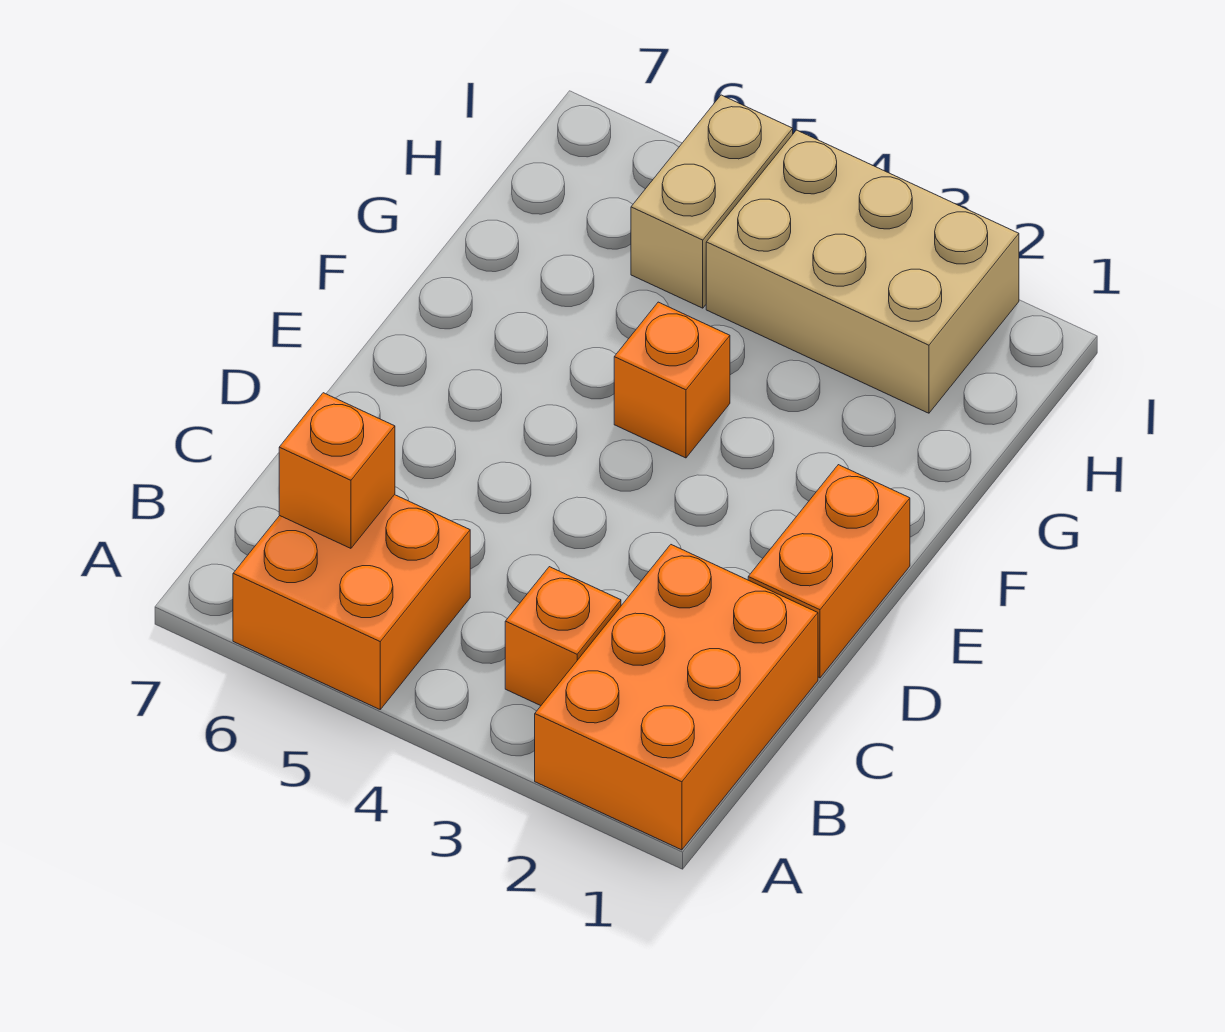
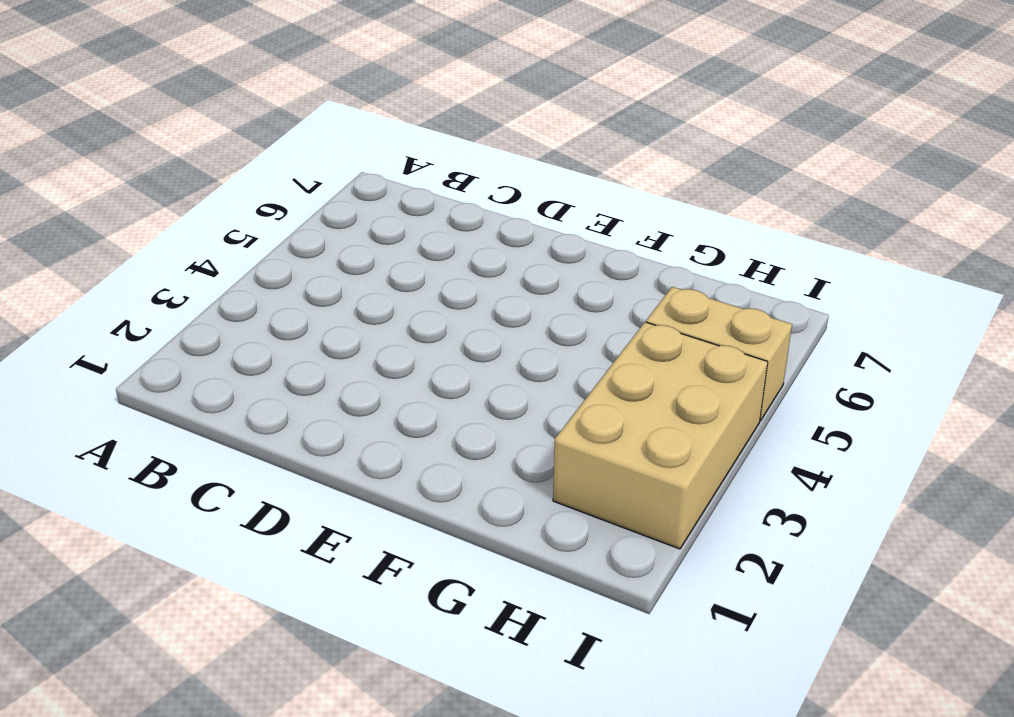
none -> orange brick A1:C2 level 1
none -> orange brick A5:B6 level 1

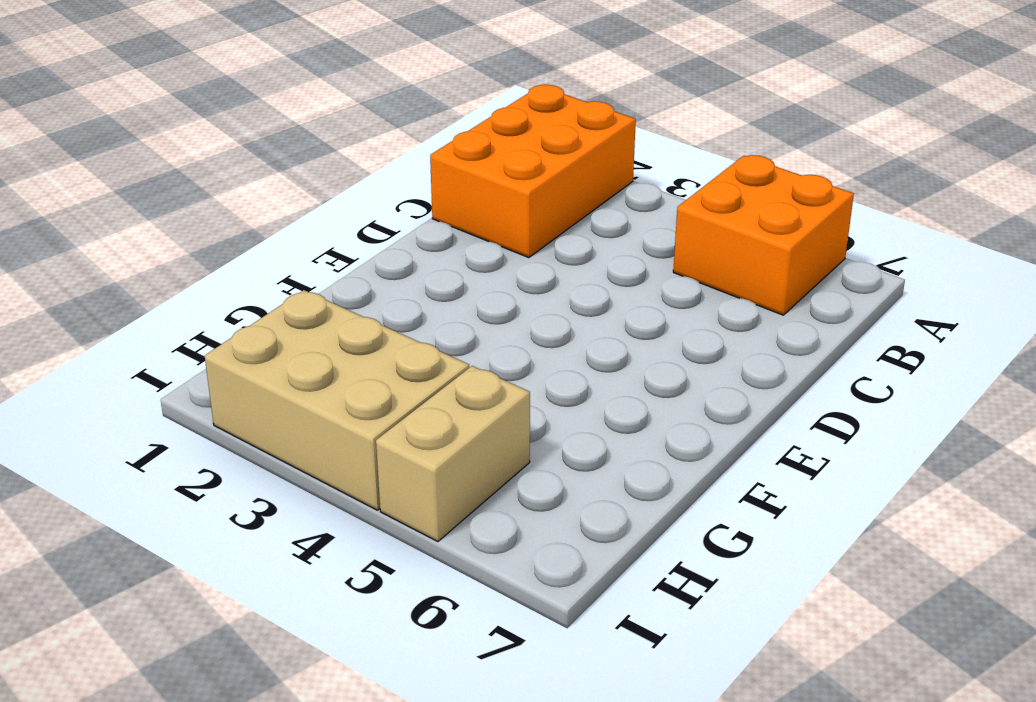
none -> orange brick B3 level 1
none -> orange brick D1:E1 level 1

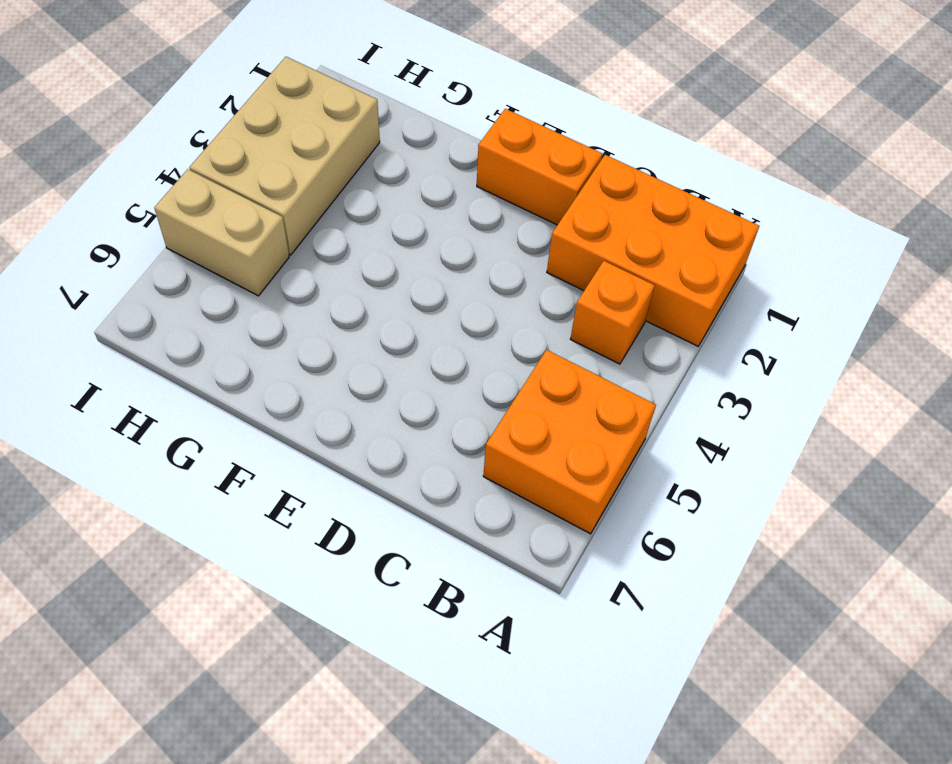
none -> orange brick F4 level 1
none -> orange brick B6 level 2

